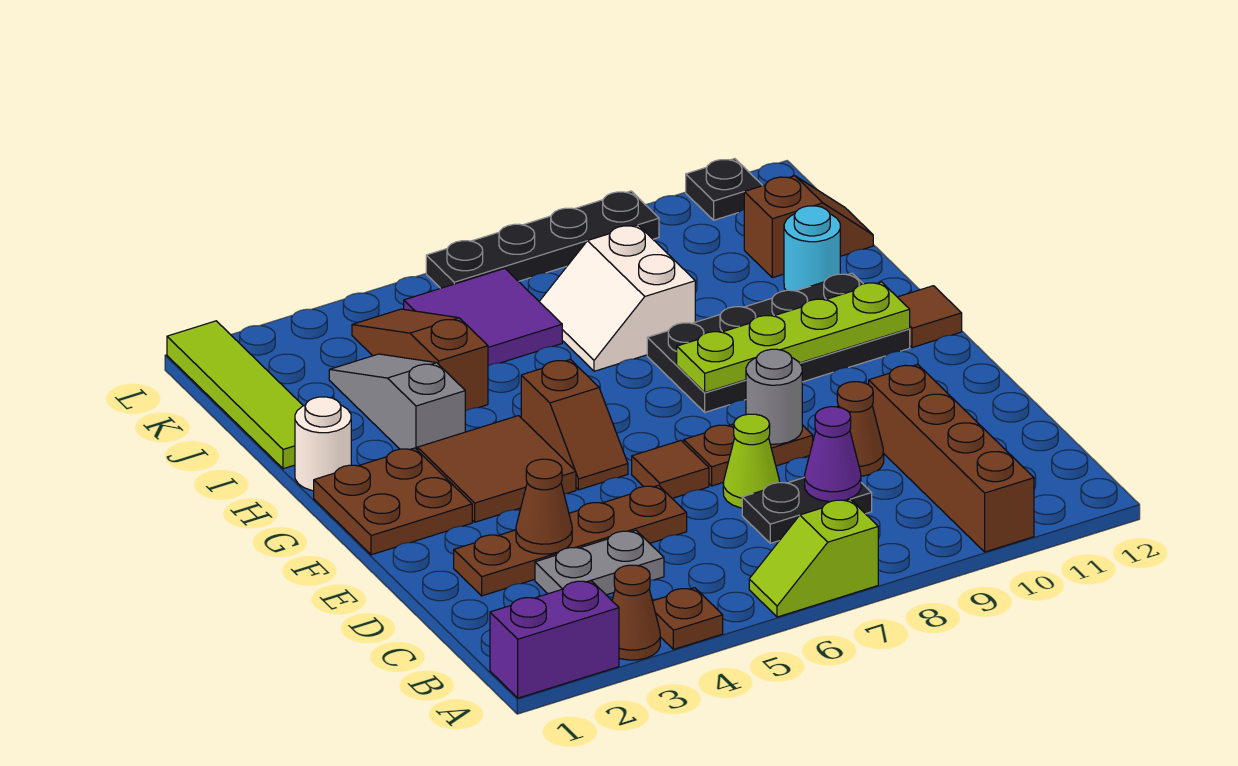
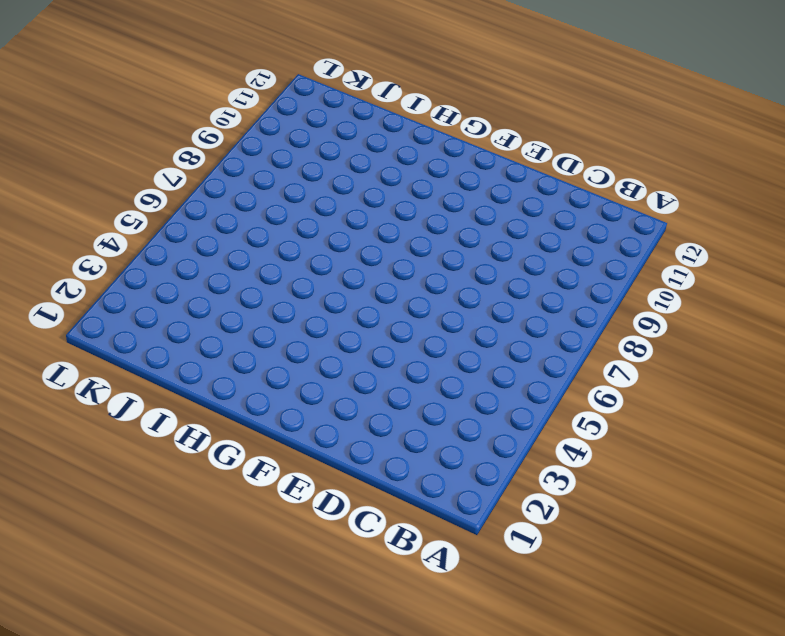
none -> purple brick A1:A2 level 1
none -> brown cone A3 level 1
none -> brown plate A4 level 1
none -> lime slope A6:A7 level 1 top 7

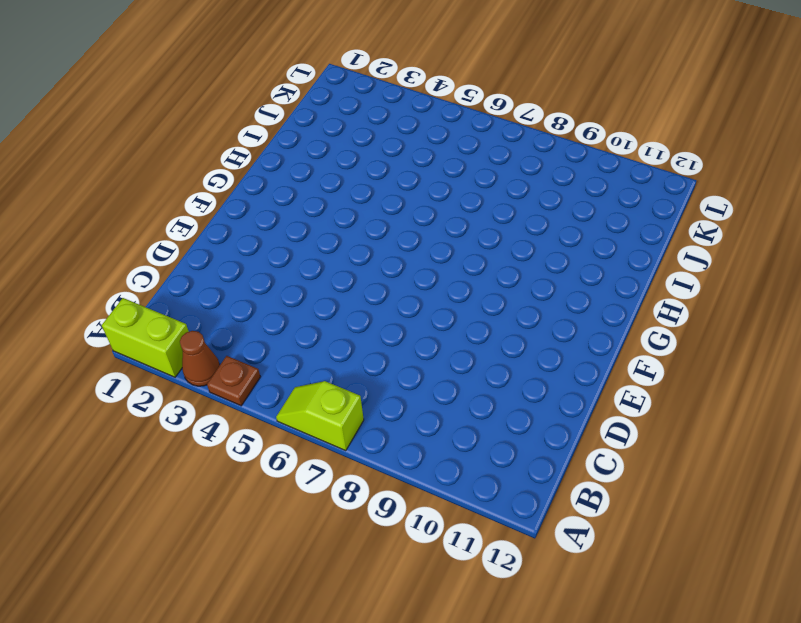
lime brick A1:A2 level 1 -> purple brick A1:A2 level 1
none -> brown brick A10:D10 level 1
none -> grey plate C3:C4 level 1
none -> black plate C7:C8 level 1
none -> brown plate D2:D5 level 1

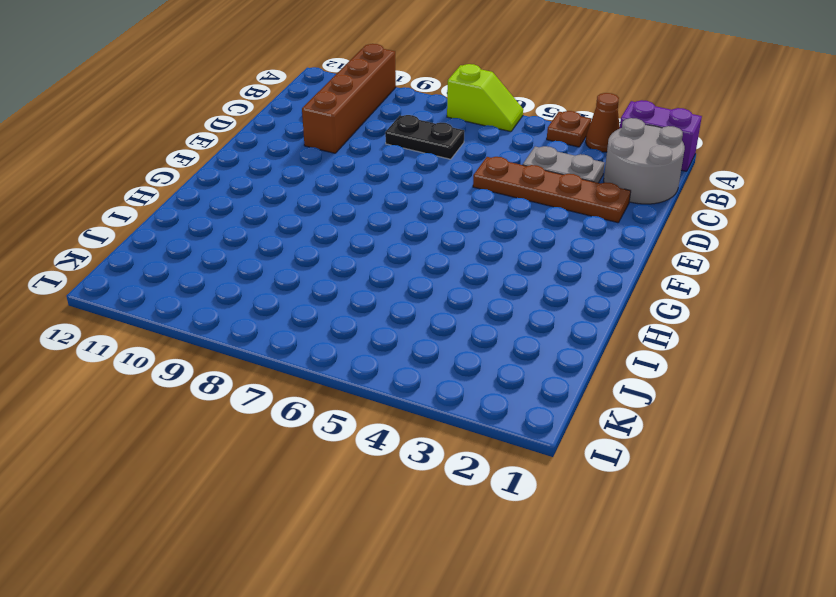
grey round brick B1:C2 level 1 -> none
none -> lime cone D7 level 1
none -> brown cone D9 level 1
none -> brown tile E6 level 1
none -> brown plate E7:E8 level 1

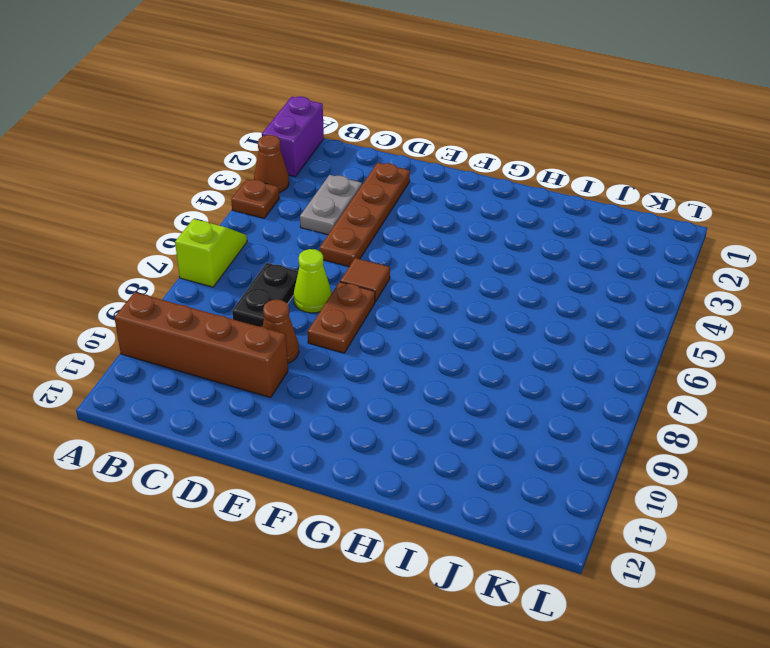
none -> brown plate F1:G2 level 1
none -> brown tile F3:G4 level 1
none -> brown slope F5:G5 level 1 top G
none -> black plate G8:H11 level 1

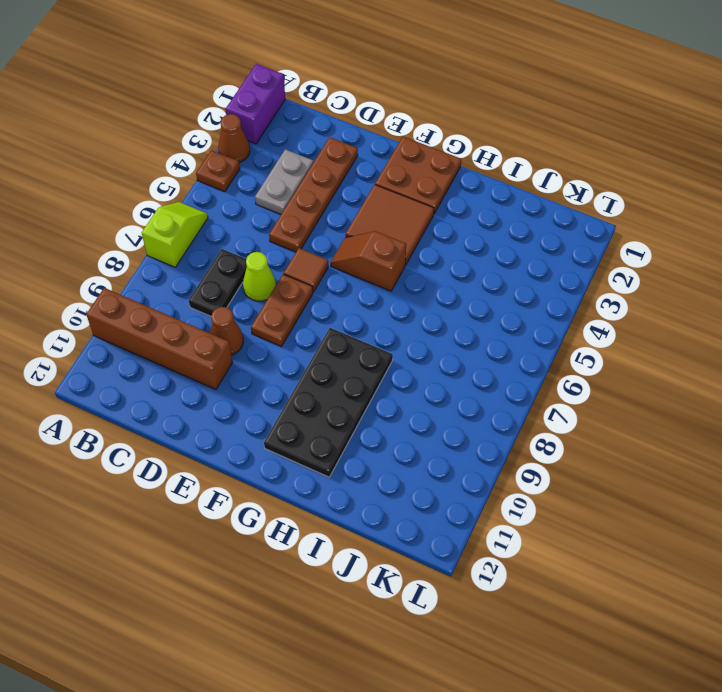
none -> brown tile G12 level 1
none -> white round brick H1 level 1
none -> grey slope H3:J3 level 1 top H
none -> lime tile I1:L1 level 1

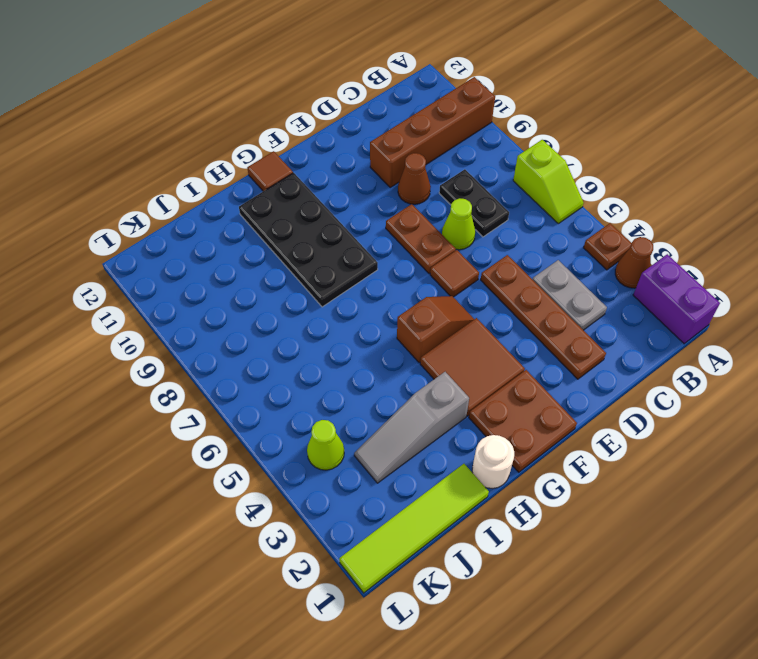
lime cone K4 level 1 -> brown slope I4:K4 level 1 top I
none -> white slope I7:J8 level 1 top 8
none -> cyan round brick I11 level 1
none -> purple tile J5:K6 level 1
none -> brown slope J11:J12 level 1 top 11

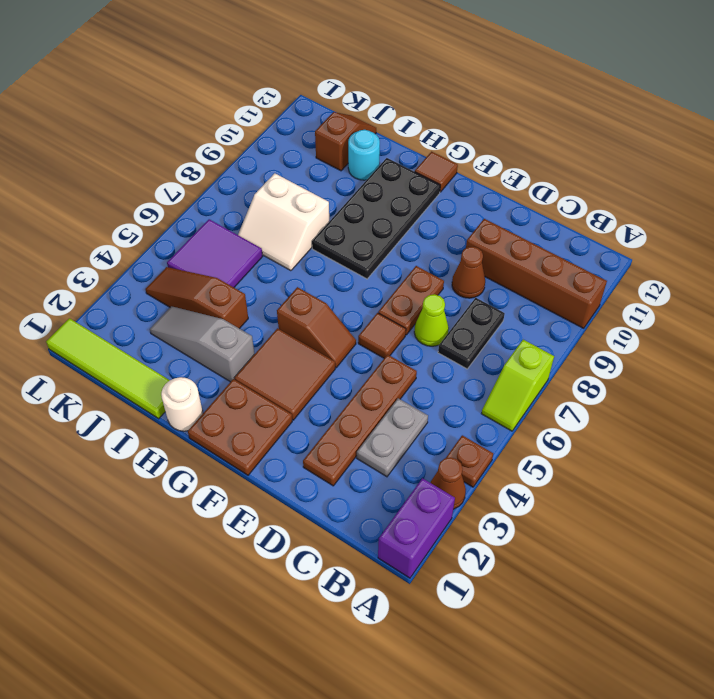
none -> black plate L6:L9 level 1
none -> black plate L11 level 1
none -> purple cone C8 level 2
none -> brown cone D3 level 2

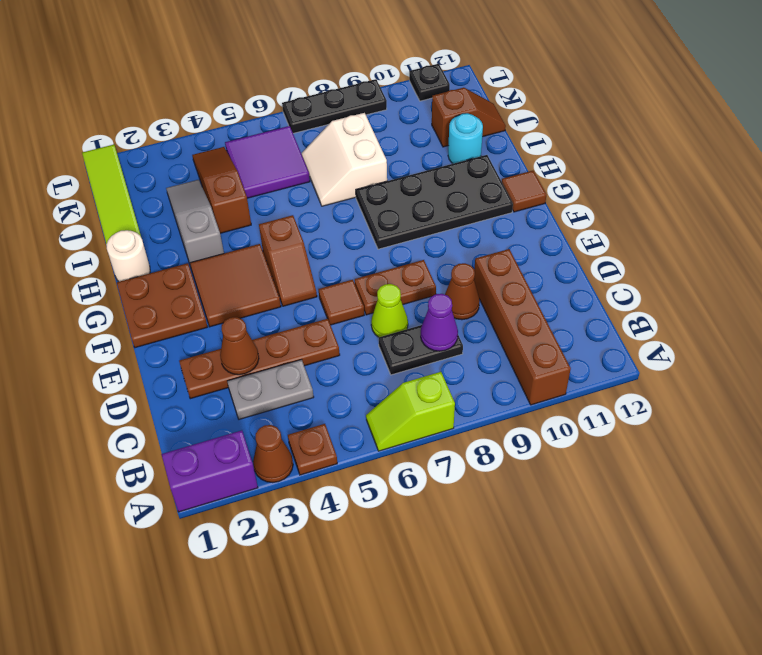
black plate L7:L9 level 1 -> black plate L6:L9 level 1
none -> grey round brick E8 level 2
none -> lime plate G8:G11 level 2

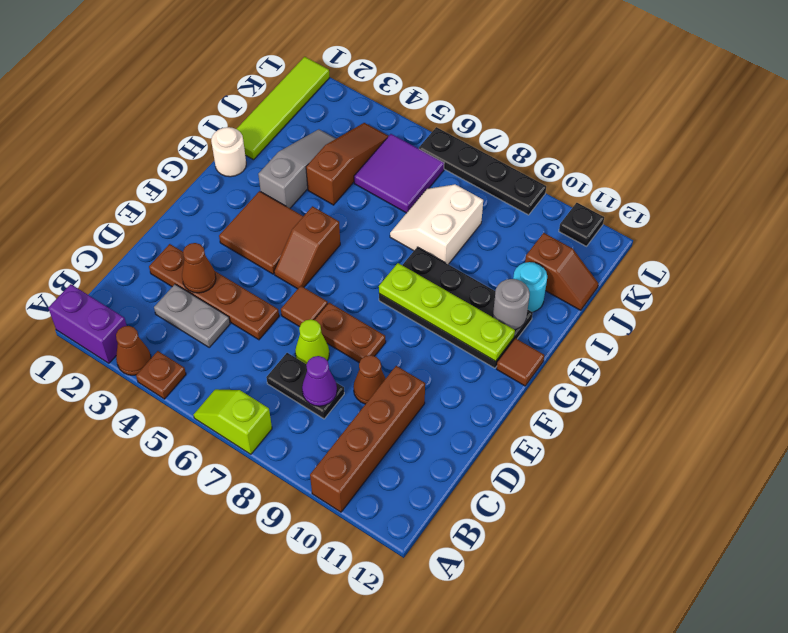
grey round brick H11 level 2 -> grey round brick E8 level 2
none -> brown plate F1:G2 level 1

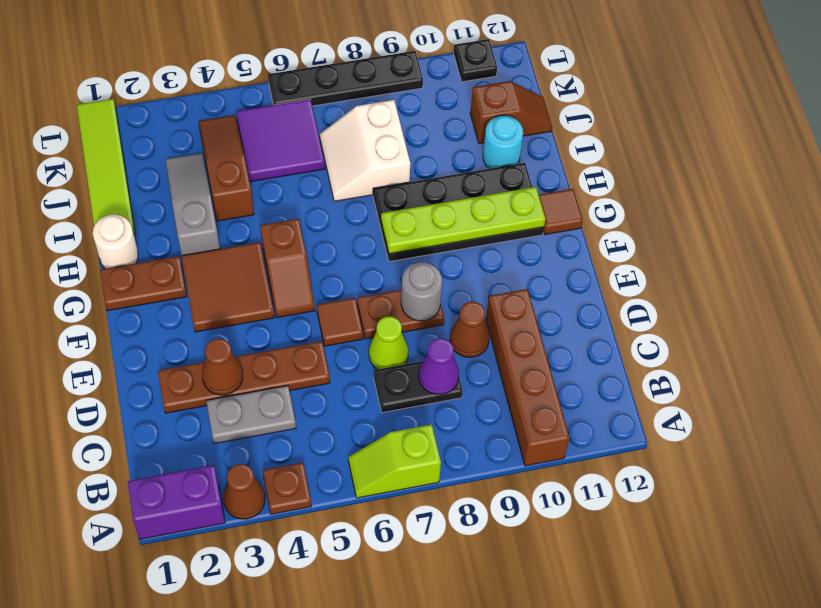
brown plate G1:G2 level 1 -> brown plate F1:G2 level 1

